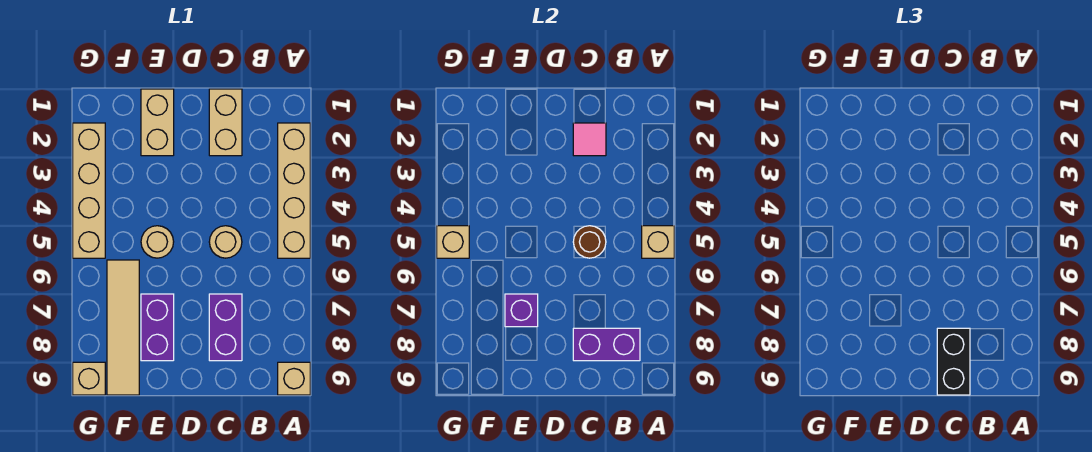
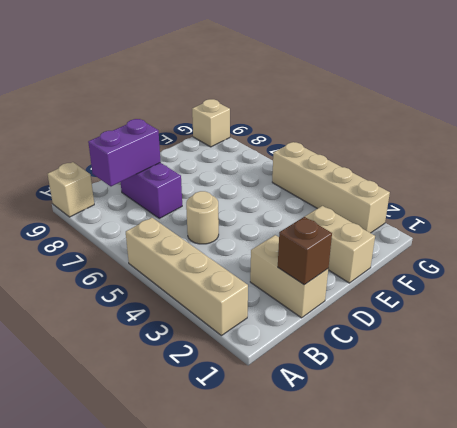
brown brick C1 level 2 -> none
none -> tan round brick E5 level 1
none -> purple brick E7:E8 level 1
none -> tan tile F6:F9 level 1

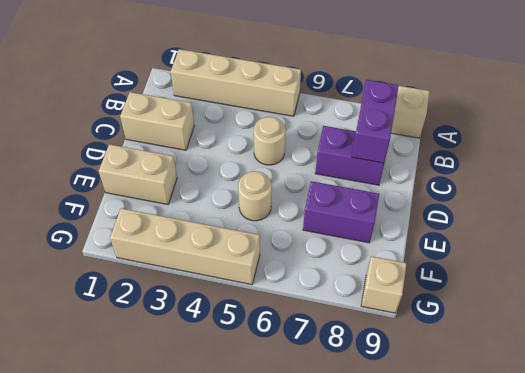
none -> tan tile F6:F9 level 1
none -> tan brick A5 level 2
none -> pink tile C2 level 2

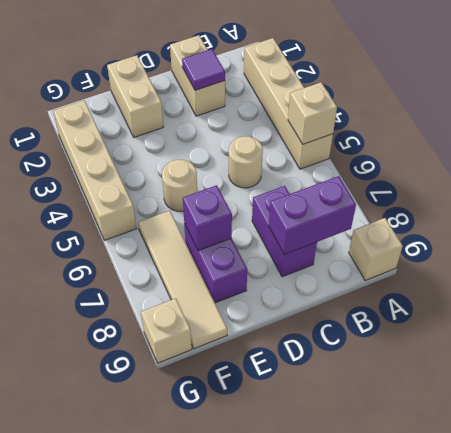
purple tile C2 level 2 -> pink tile C2 level 2
none -> brown round brick C5 level 2
none -> tan brick G5 level 2
none -> black brick C8:C9 level 3

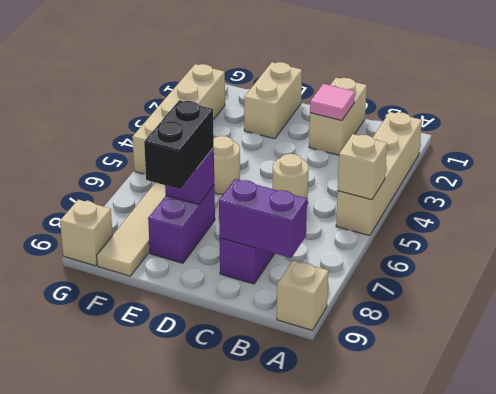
black brick E7:E8 level 3 -> black brick C8:C9 level 3
none -> brown round brick C5 level 2
none -> tan brick G5 level 2

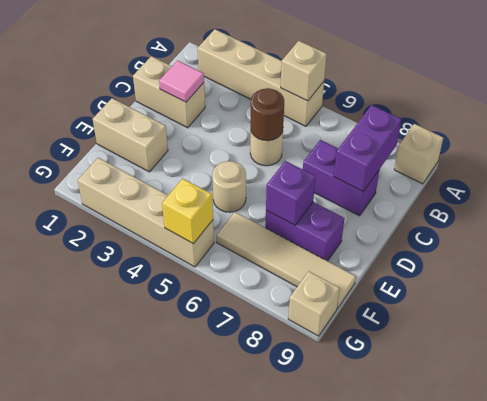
yellow brick G5 level 2 -> tan brick G5 level 2
none -> black brick C8:C9 level 3

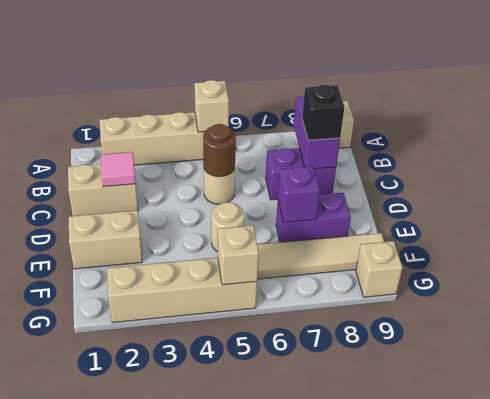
black brick C8 level 3 -> black brick C8:C9 level 3

